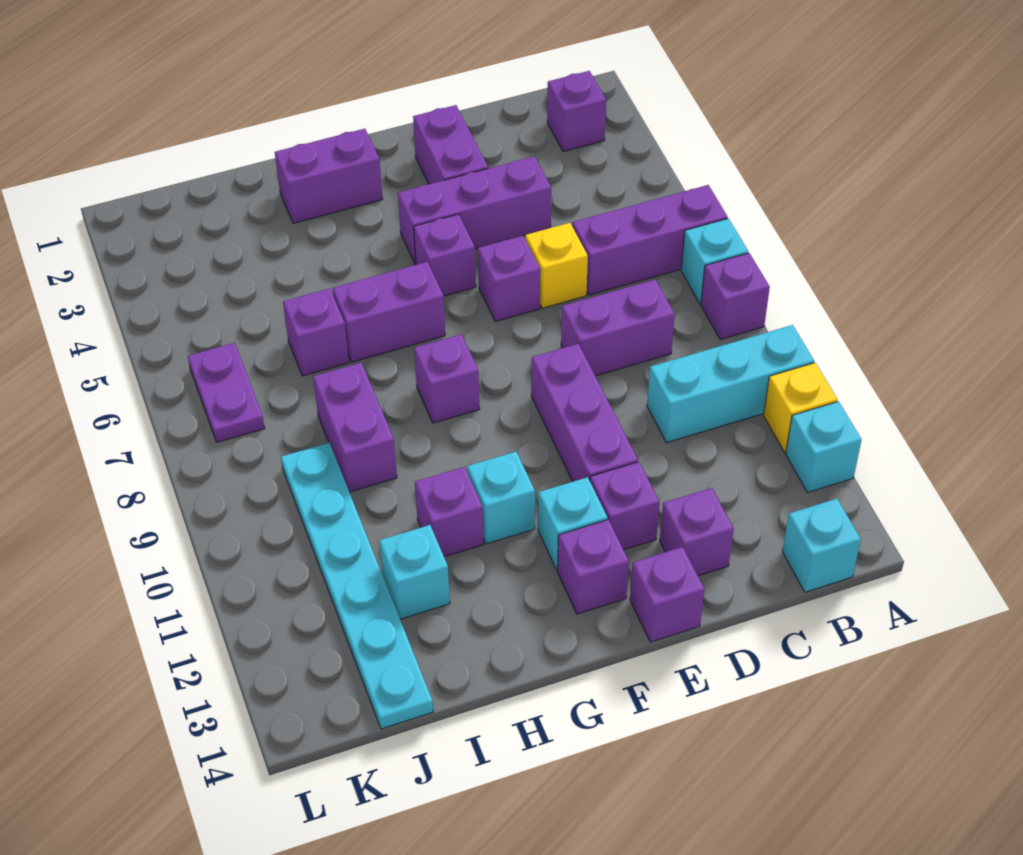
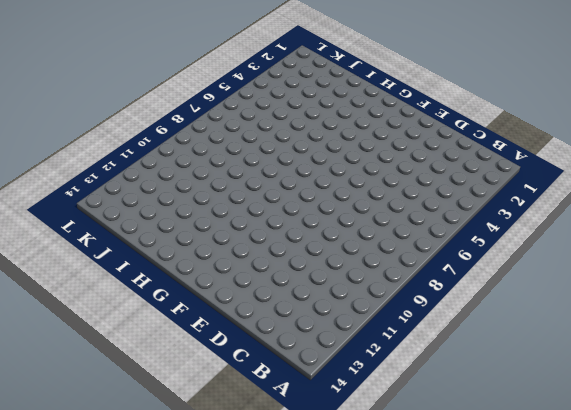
none -> purple brick A6:C6 level 1
none -> cyan brick A7 level 1
none -> purple brick A8 level 1
none -> cyan brick A10:C10 level 1

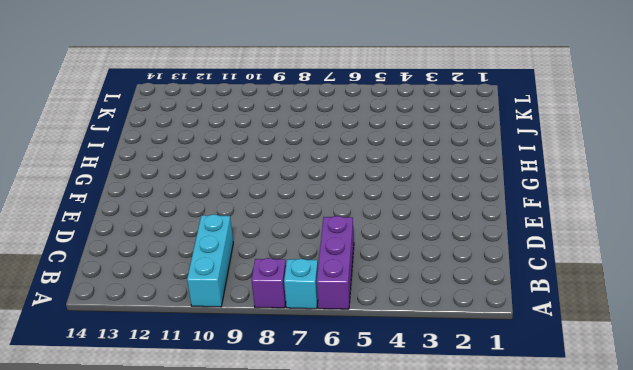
none -> yellow brick A11 level 1
none -> cyan brick A12 level 1
none -> purple brick B2 level 1
none -> cyan brick B14 level 1

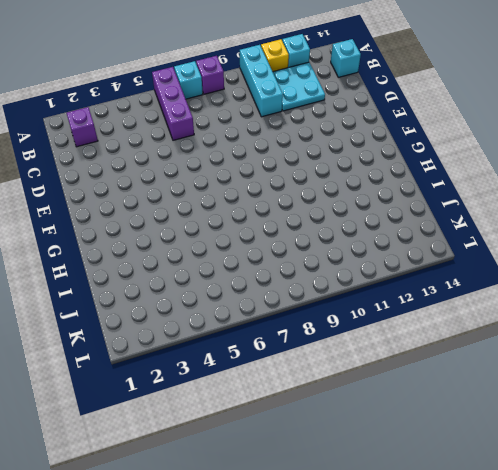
cyan plate B11:C12 level 1 -> none
none -> purple brick C8:D8 level 1
none -> purple brick D4:F4 level 1
none -> yellow brick D6 level 1
none -> purple brick D13 level 1

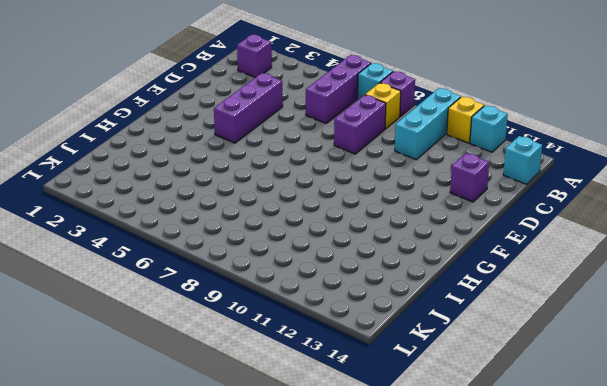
yellow brick B8 level 1 -> yellow brick D6 level 1
none -> purple brick E2:E3 level 1
none -> purple brick E6 level 1
none -> purple brick E9:E11 level 1
none -> purple brick E12 level 1

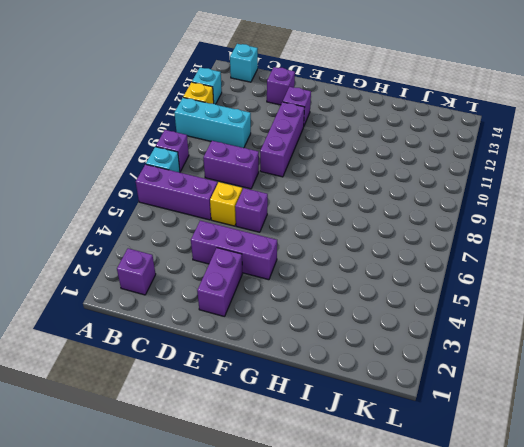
none -> purple brick E14 level 1
none -> purple brick F5 level 1
none -> cyan brick F12 level 1
none -> purple brick F13 level 1

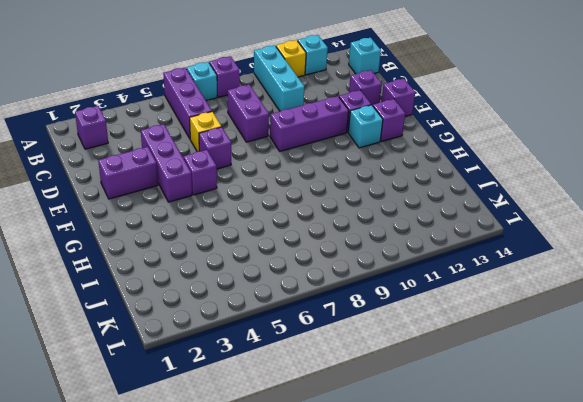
none -> purple brick G2:H2 level 1
none -> purple brick G6:H6 level 1
none -> purple brick G8 level 1
none -> cyan brick G11 level 1

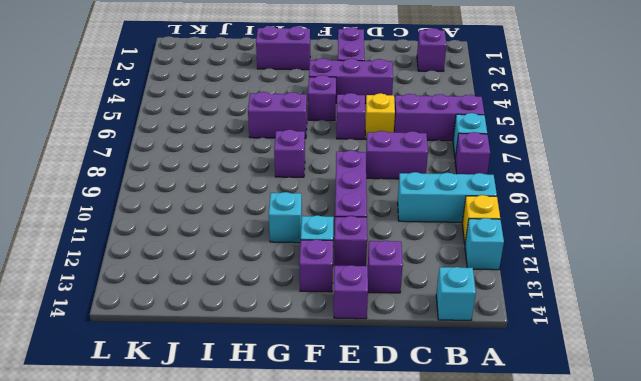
none -> purple brick H11 level 1
none -> purple brick I6 level 1
none -> purple brick I8:I9 level 1
none -> cyan brick I12 level 1

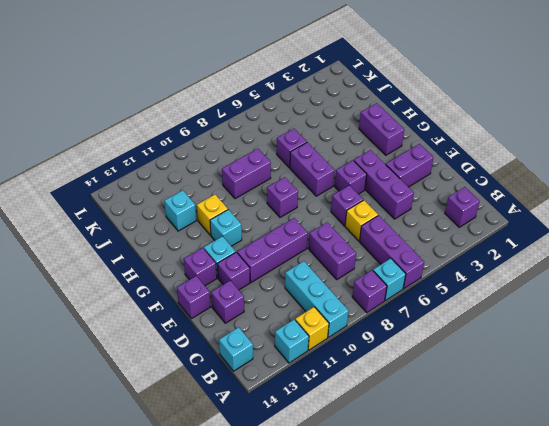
yellow brick H11 level 1 -> purple brick H11 level 1
none -> cyan plate J9:J14 level 1
none -> purple plate K6:K7 level 1

